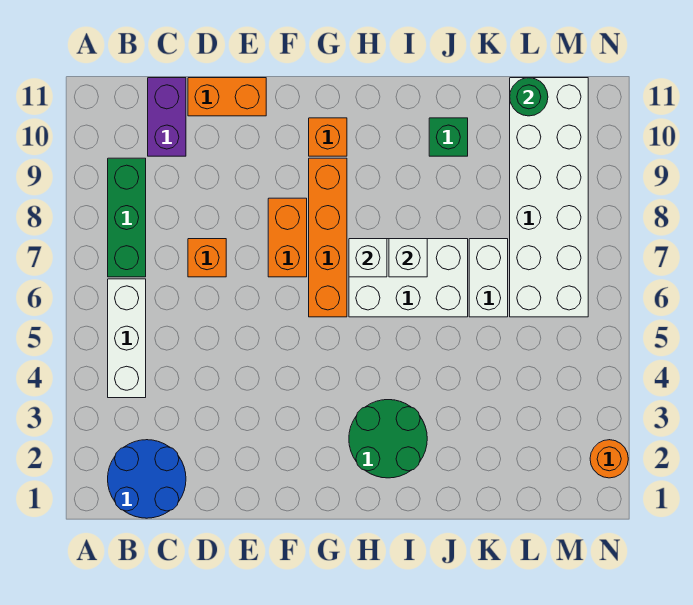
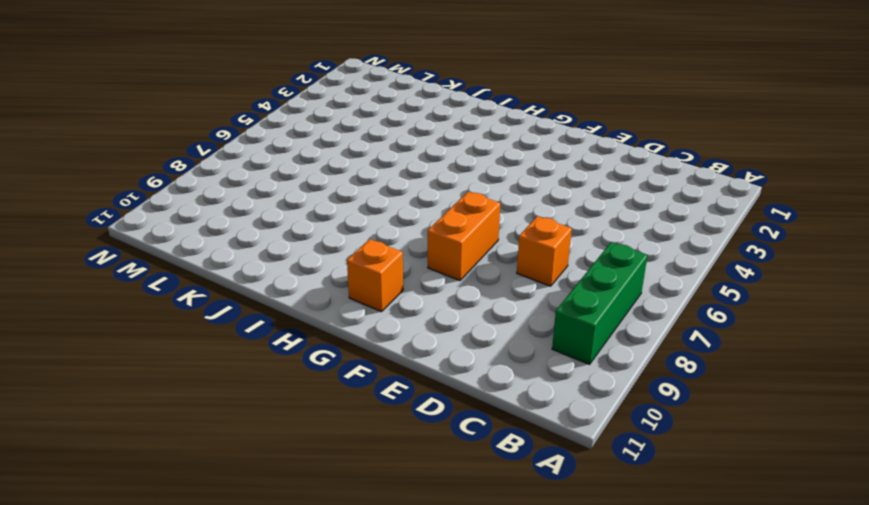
none -> blue round brick B1:C2 level 1
none -> white brick B4:B6 level 1
none -> purple brick C10:C11 level 1

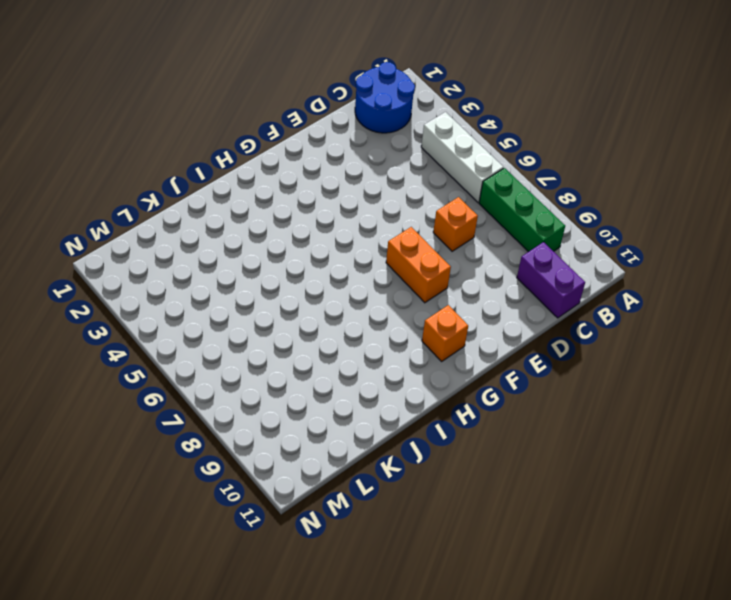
none -> orange brick D11:E11 level 1
none -> orange brick G6:G9 level 1
none -> green round brick H2:I3 level 1

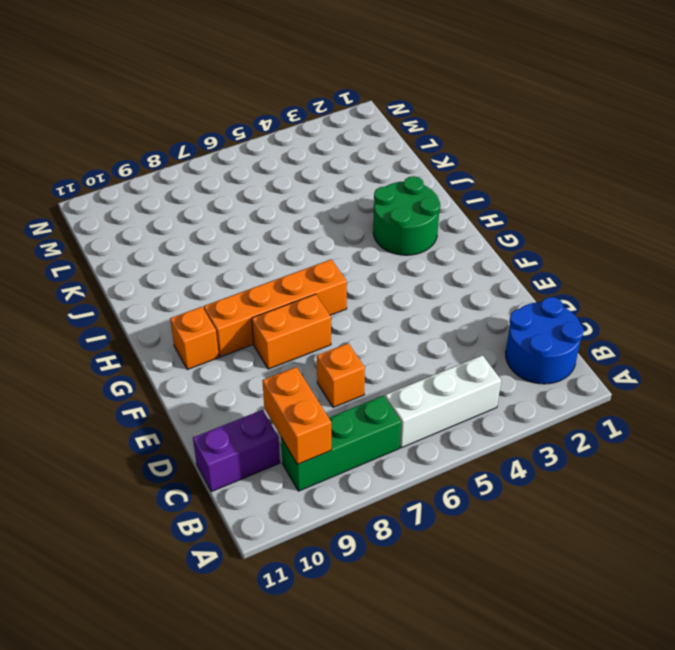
orange brick B9:C9 level 2 -> orange brick D11:E11 level 1
none -> white brick H6:J7 level 1
none -> green brick J10 level 1
none -> white brick K6:K7 level 1

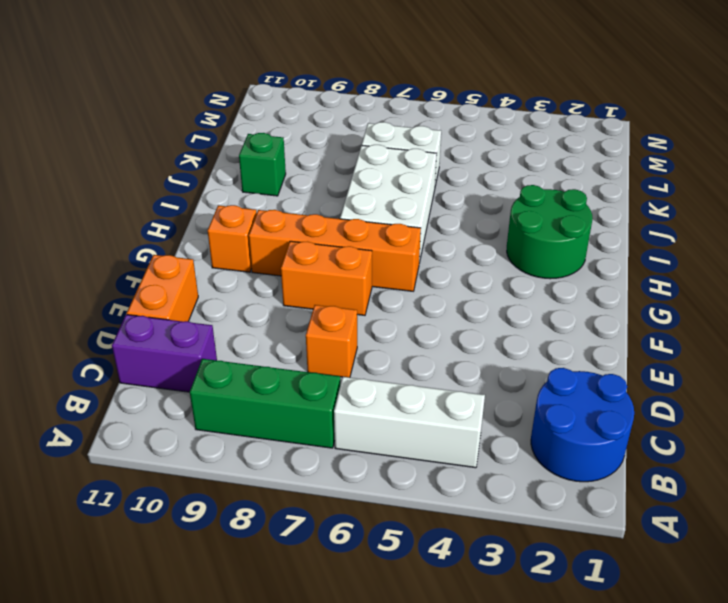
none -> white brick L6:M11 level 1
none -> orange round brick N2 level 1
none -> white brick H7 level 2

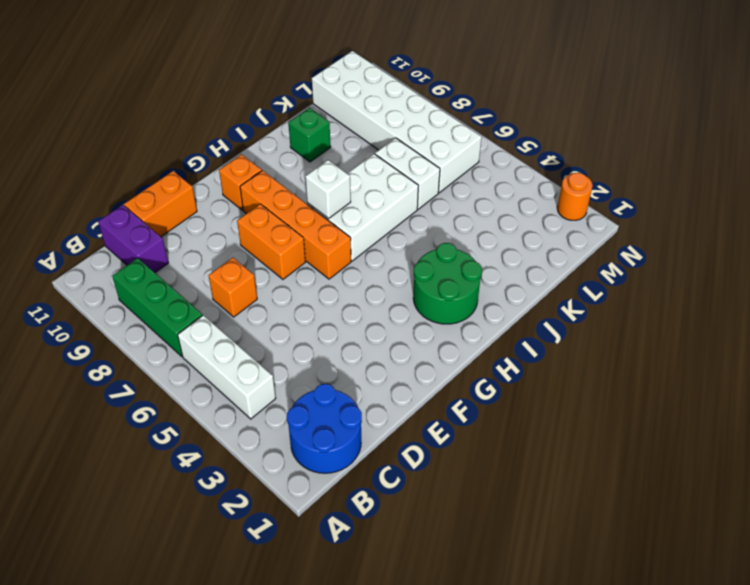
none -> white brick I7 level 2
none -> green round brick L11 level 2

